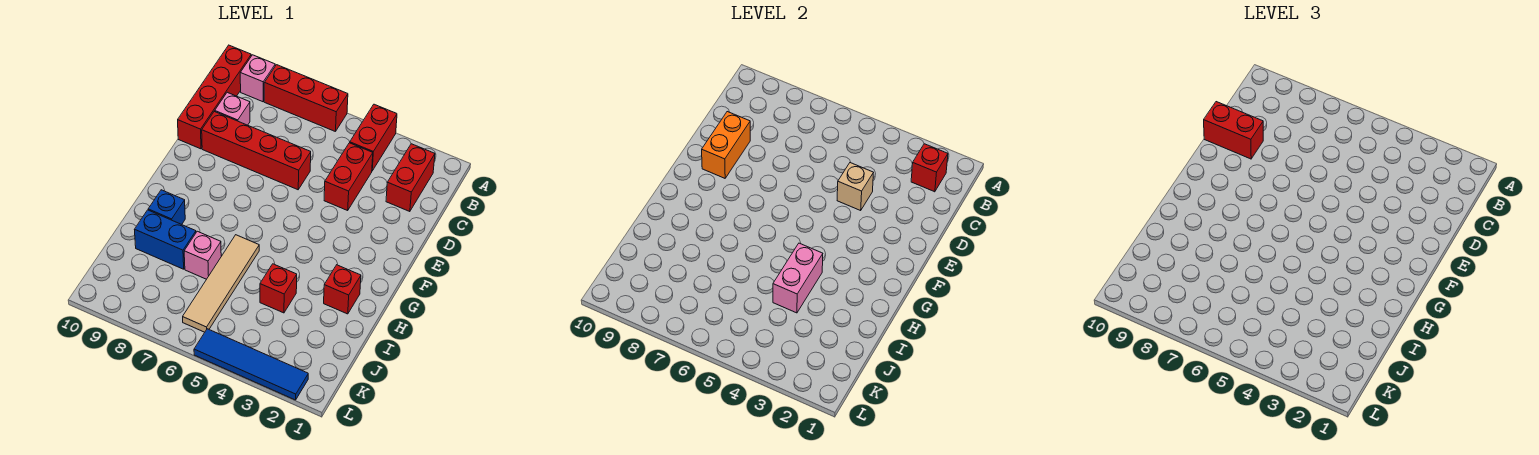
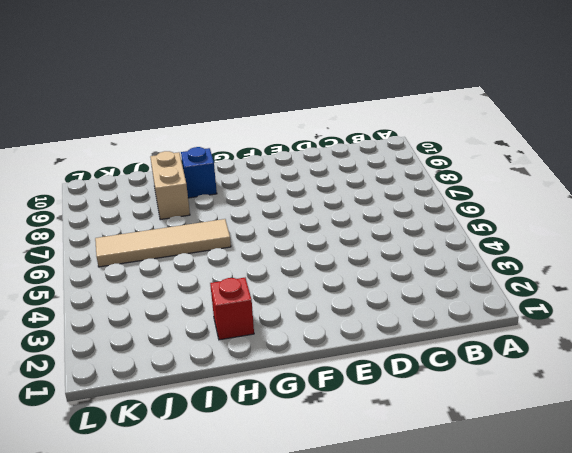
tan brick I8:I9 level 1 -> blue brick I8:I9 level 1
none -> red brick A4:B4 level 1
none -> red brick A6:A8 level 1
none -> pink brick A9 level 1

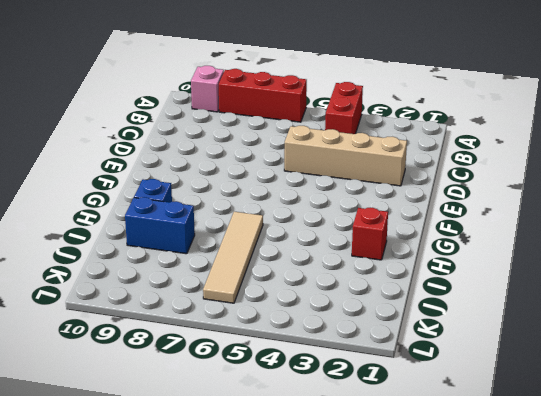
tan brick D2:D5 level 1 -> red brick C4:D4 level 1
none -> red brick A10:D10 level 1
none -> red brick B2:C2 level 1
none -> pink brick C9 level 1

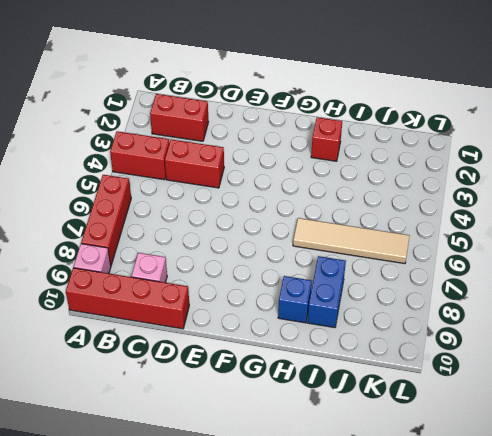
none -> red brick D6:D9 level 1
none -> red brick I4 level 1
none -> pink brick I7 level 1

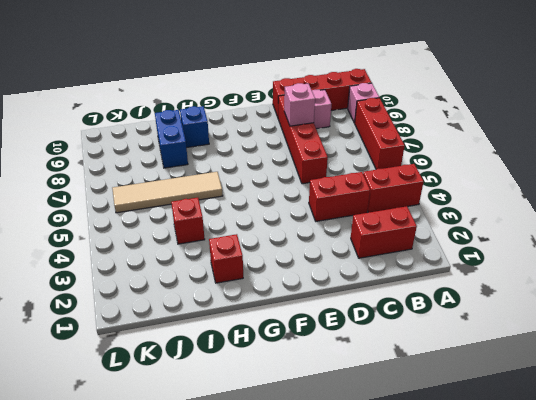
pink brick D8 level 2 -> pink brick I7 level 1
none -> blue tile L2:L5 level 1
none -> red brick B2 level 2
none -> tan brick D4 level 2

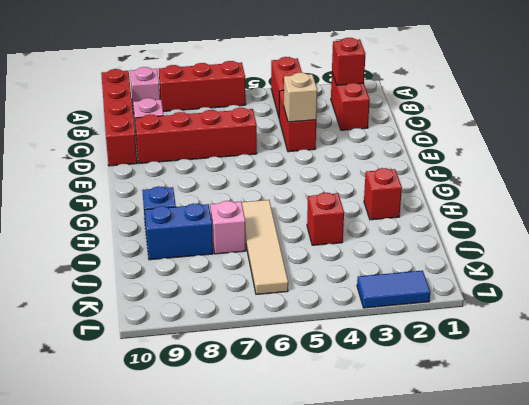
blue tile L2:L3 level 1 -> blue tile L2:L5 level 1
none -> orange brick D9:E9 level 2
none -> pink brick H4:I4 level 2
none -> red brick D9:D10 level 3

